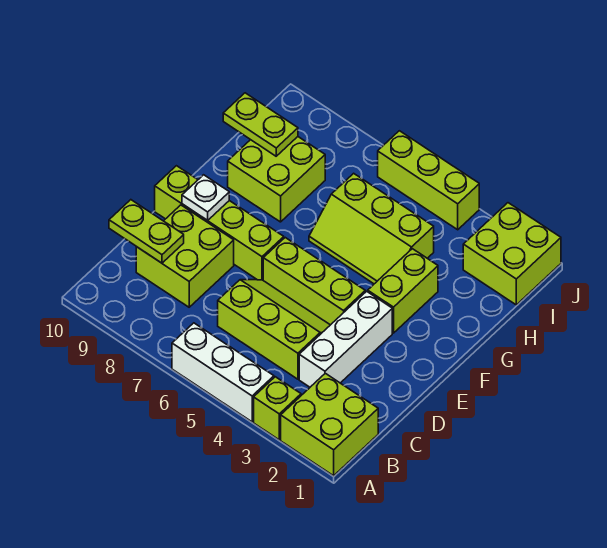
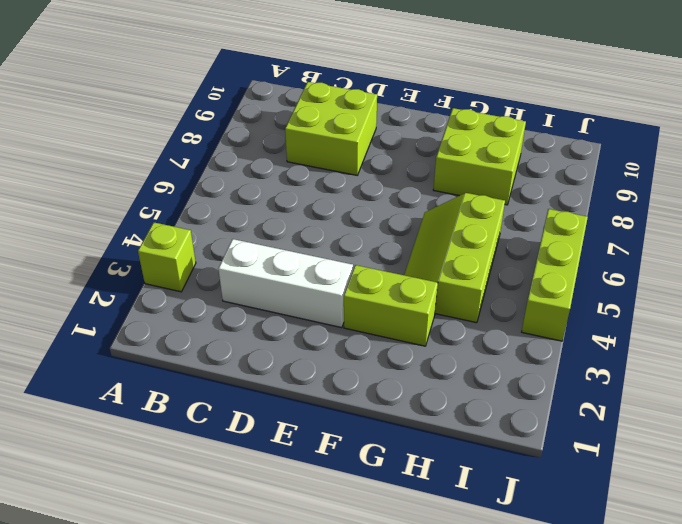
none -> lime brick A1:B2 level 1
none -> white brick A4:A6 level 1
none -> lime slope C4:D6 level 1 top C

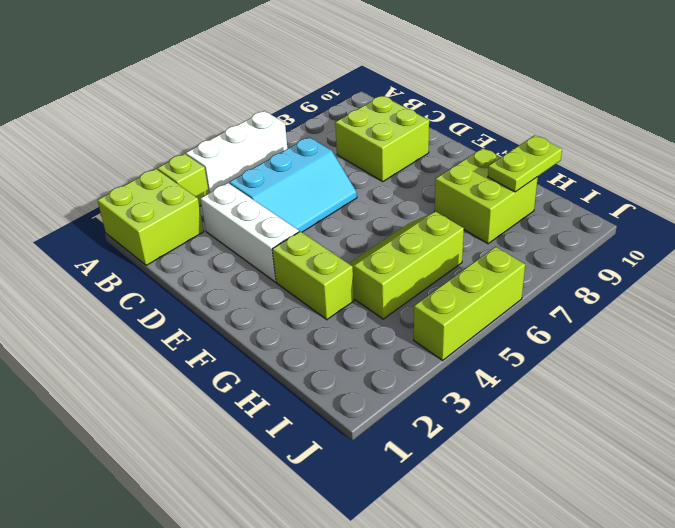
cyan slope C4:D6 level 1 top C -> lime slope C4:D6 level 1 top C
none -> lime brick E4:E6 level 1
none -> lime brick E7:E10 level 1
none -> lime brick I1:J2 level 1

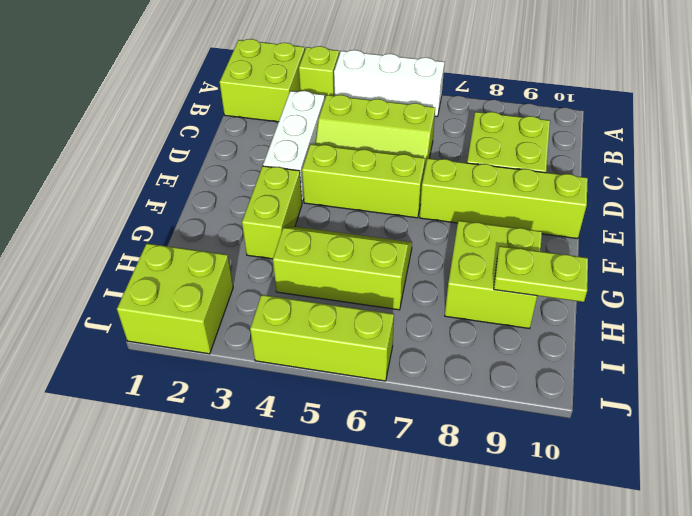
none -> lime plate C9:C10 level 2
none -> white plate E9 level 2

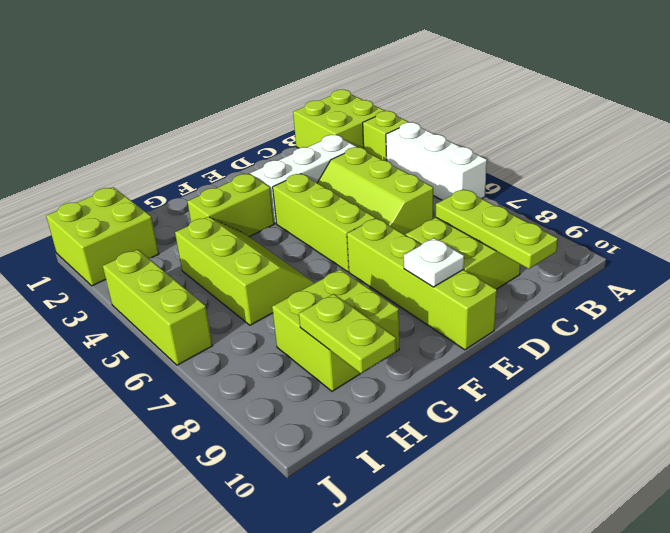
lime plate C8:C10 level 2 -> lime plate C9:C10 level 2

